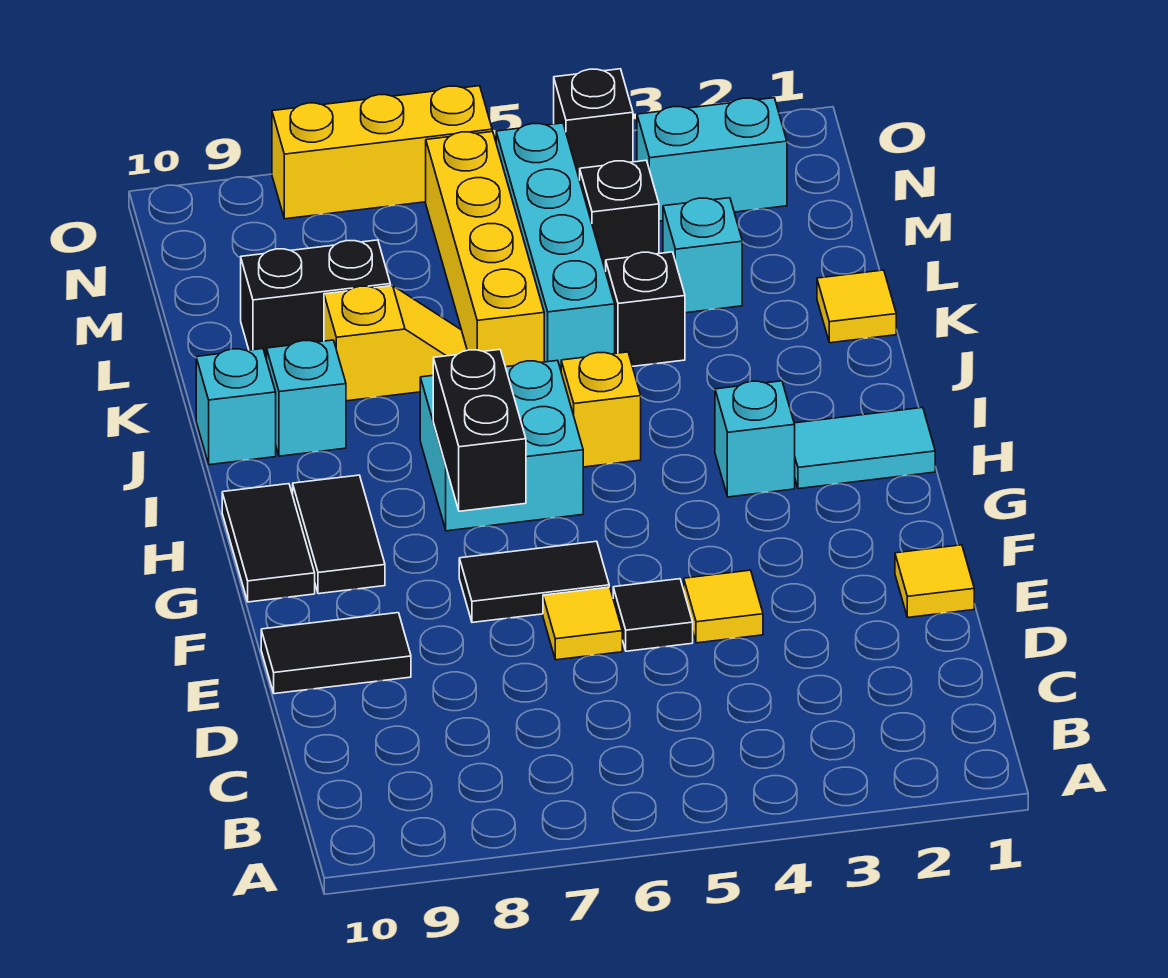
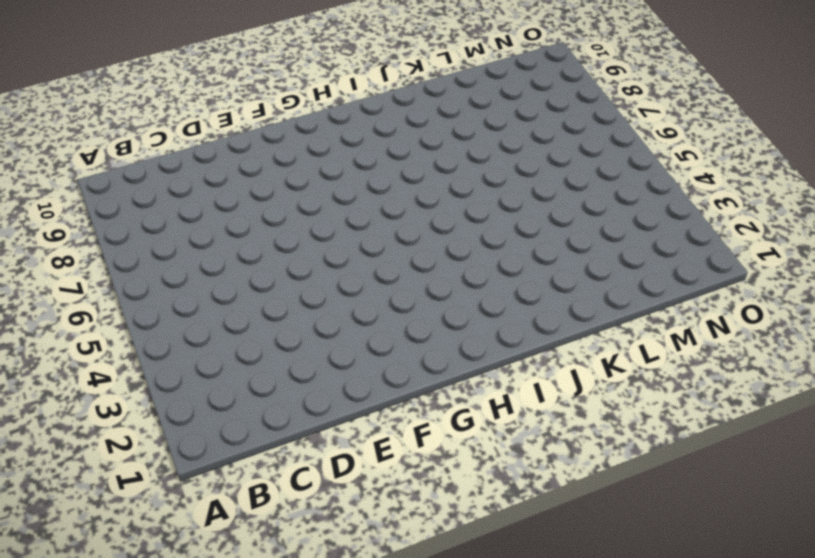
none -> yellow tile E1 level 1
none -> yellow tile E4 level 1
none -> black tile E5 level 1

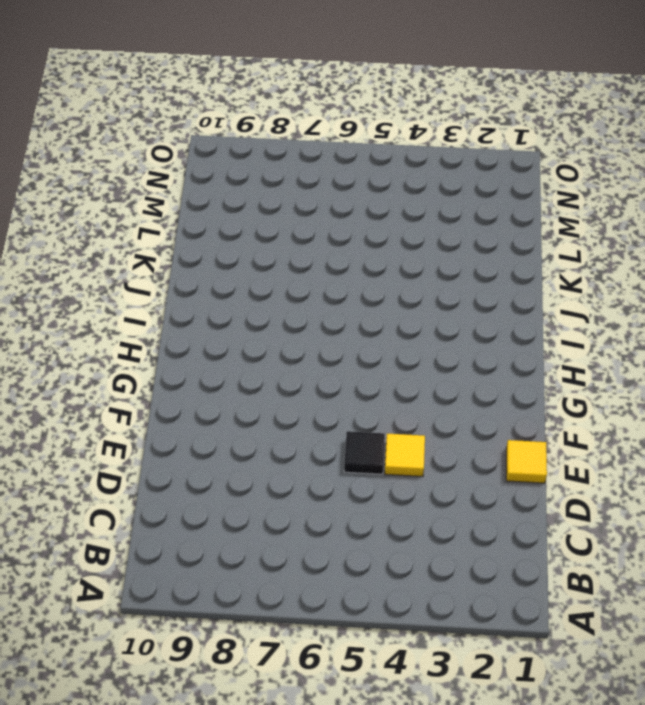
none -> yellow tile E6 level 1
none -> black tile E9:E10 level 1
none -> black tile F6:F7 level 1

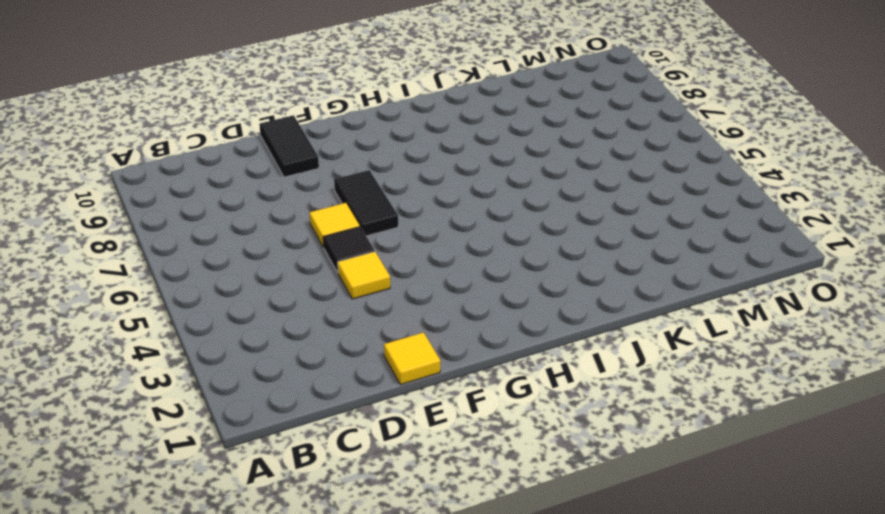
none -> black tile G9:H9 level 1
none -> black tile G10:H10 level 1
none -> cyan tile H1:H2 level 1

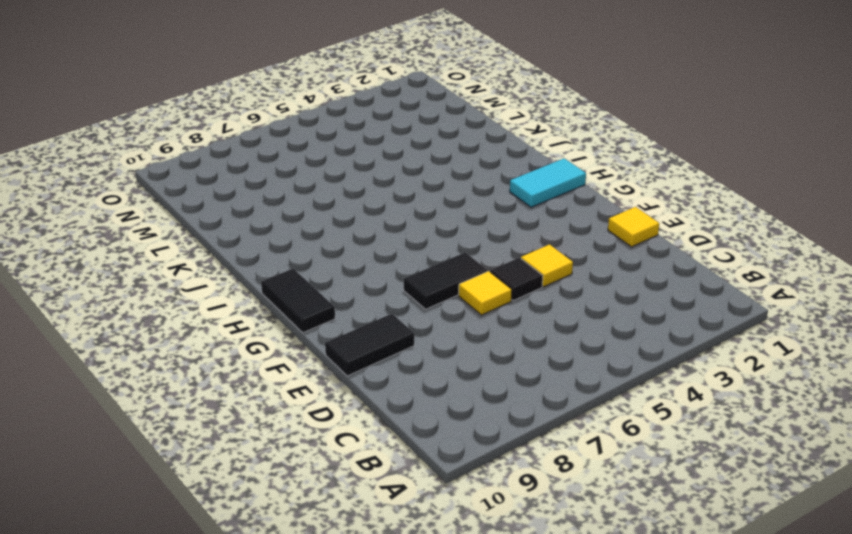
none -> black tile G9:H9 level 1
none -> cyan brick H3 level 1
none -> cyan brick H6:I7 level 1

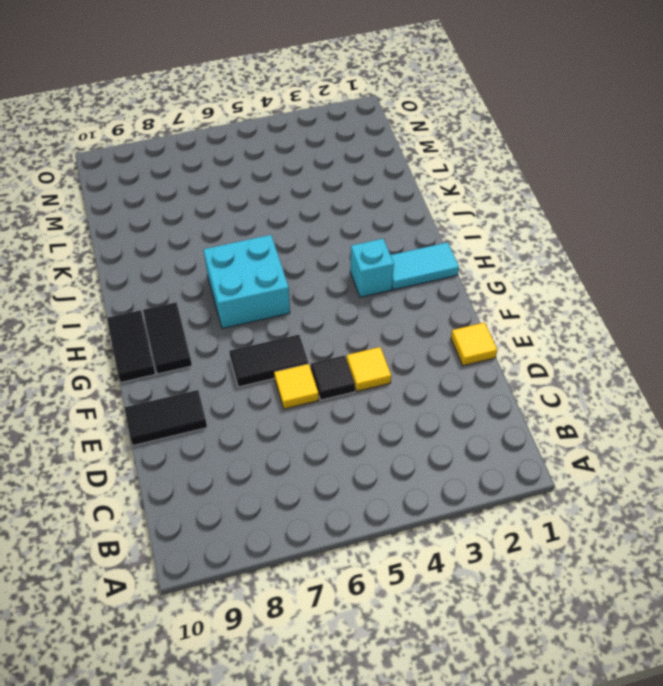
none -> yellow brick I5 level 1
none -> cyan brick J9 level 1
none -> cyan brick J10 level 1

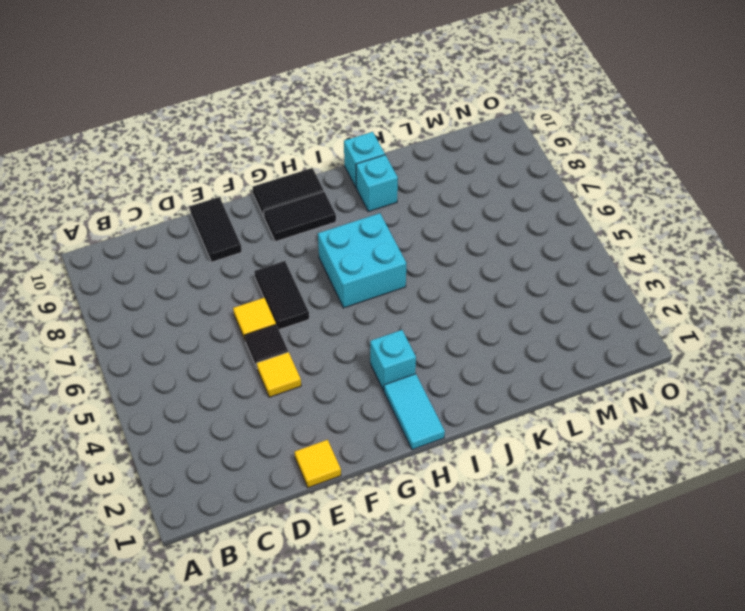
none -> yellow brick I5 level 1
none -> yellow tile K1 level 1
none -> black brick K4 level 1

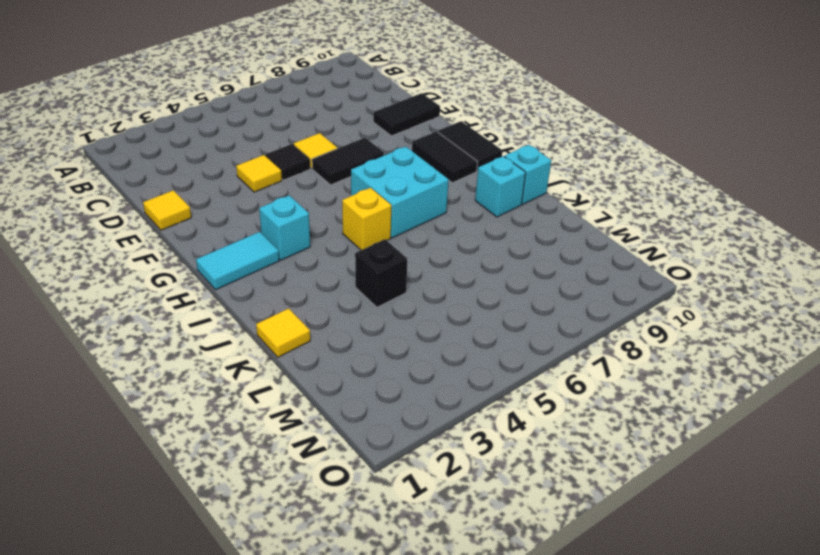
none -> cyan brick K5:N5 level 1
none -> yellow brick K6:N6 level 1
none -> yellow slope K7:K8 level 1 top 8

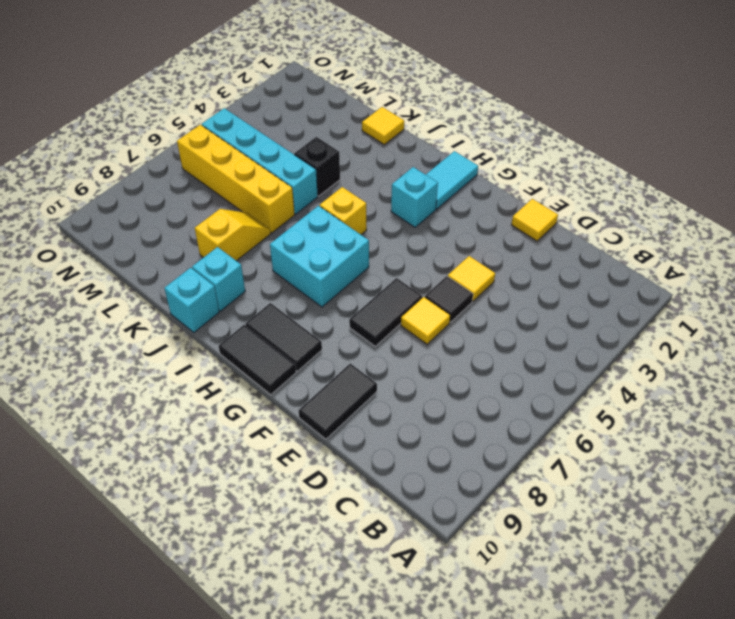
none -> cyan brick L3 level 1
none -> black brick L8:L9 level 1
none -> black brick M4 level 1

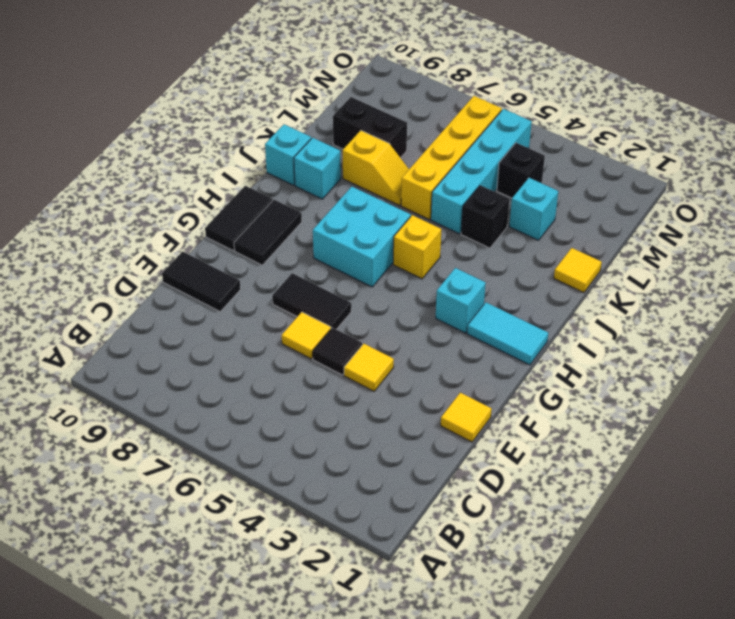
none -> cyan brick N2:N3 level 1
none -> black brick O4 level 1
none -> yellow brick O6:O8 level 1

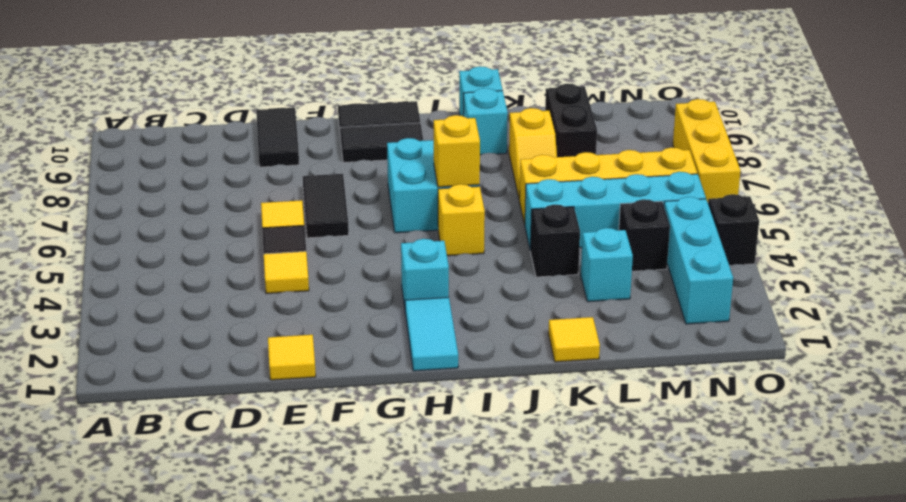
yellow brick I6 level 2 -> none
cyan brick N2:N4 level 1 -> cyan brick N2:N3 level 1
none -> black brick G7:H7 level 2

